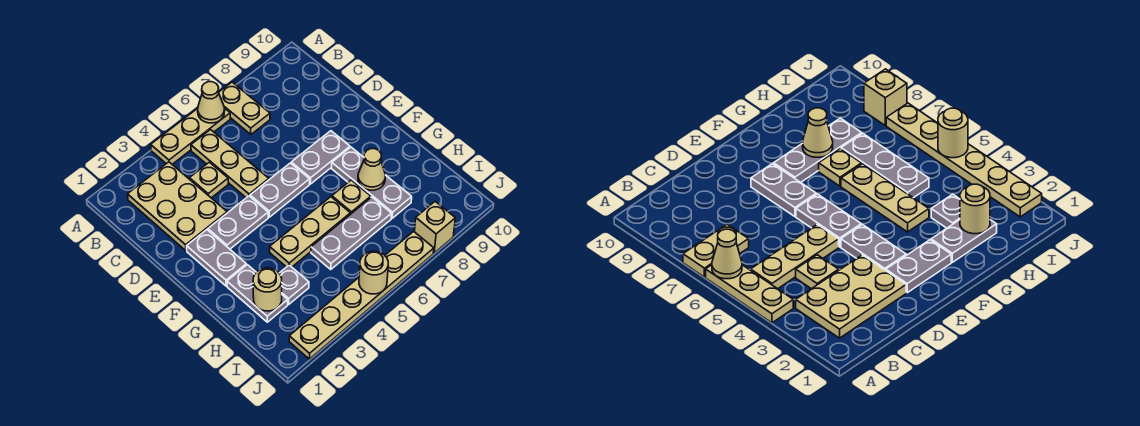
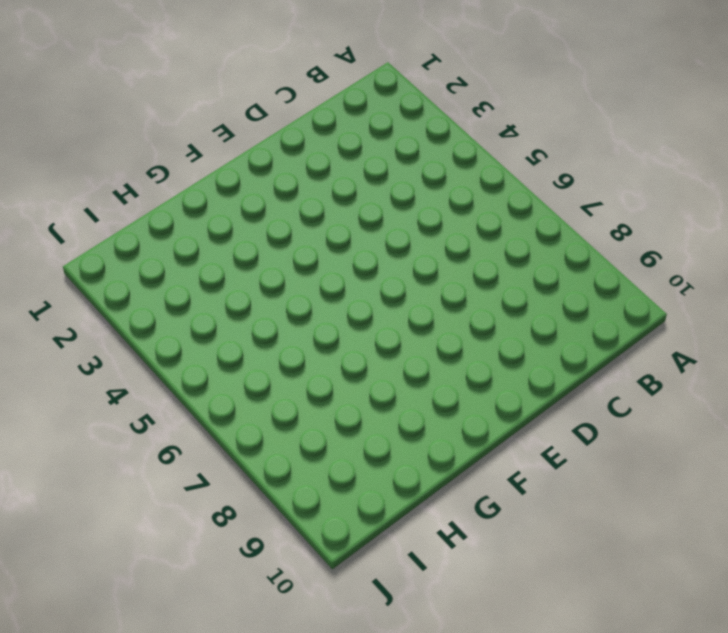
none -> tan plate A4:A6 level 1
none -> tan plate A7:B7 level 1
none -> tan plate B2:D3 level 1

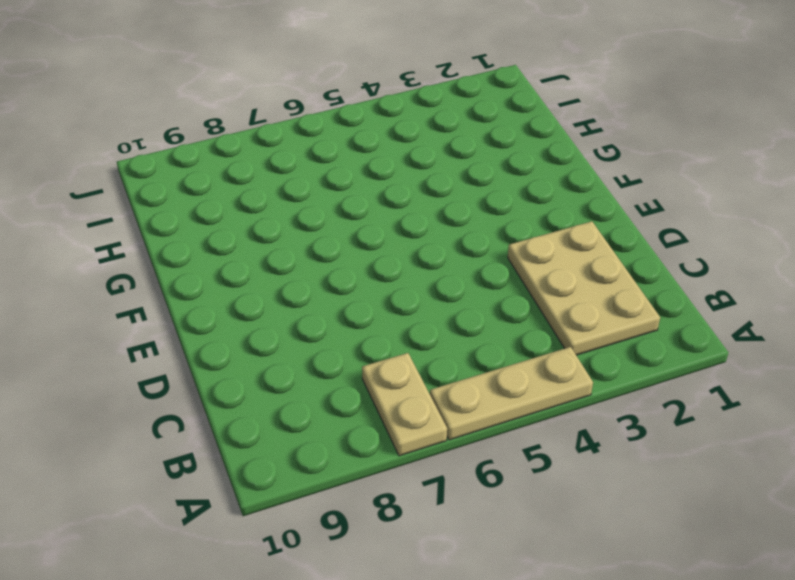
none -> tan plate B5:D5 level 1
none -> tan plate C4 level 1
none -> grey plate E2:F2 level 1

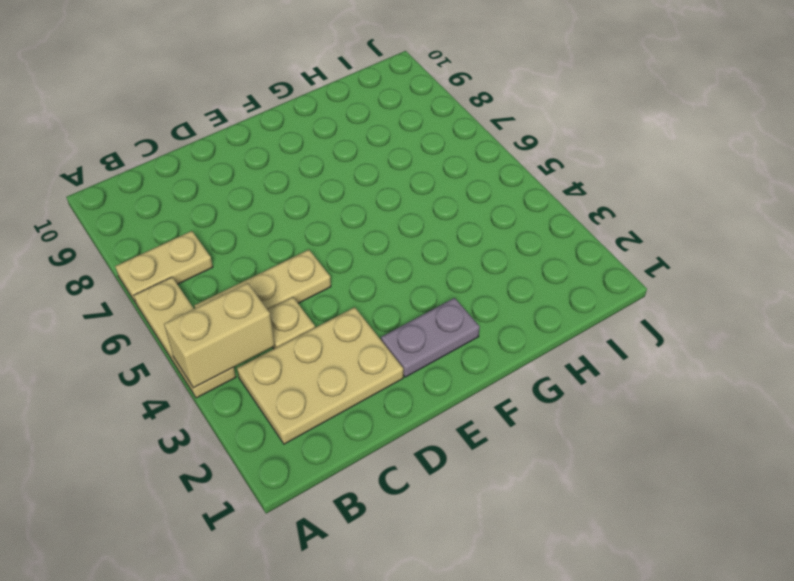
tan brick A4:B4 level 2 -> none
none -> grey plate E3:E4 level 1
none -> grey plate E5:E6 level 1
none -> grey plate E7:E8 level 1

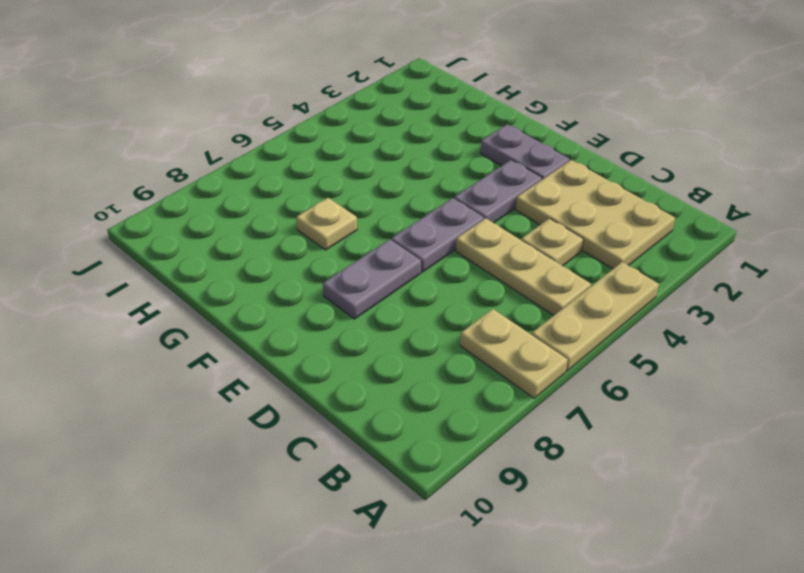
none -> grey plate F8:H8 level 1
none -> grey plate G2:H2 level 1
none -> tan plate G4:G6 level 1

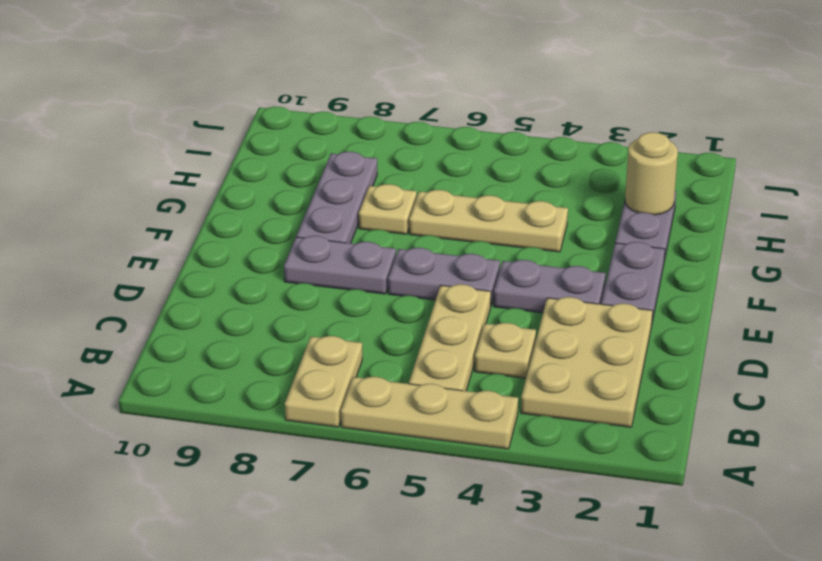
none -> grey plate H3 level 1
none -> grey plate H5:H7 level 1
none -> tan plate J2:J7 level 1

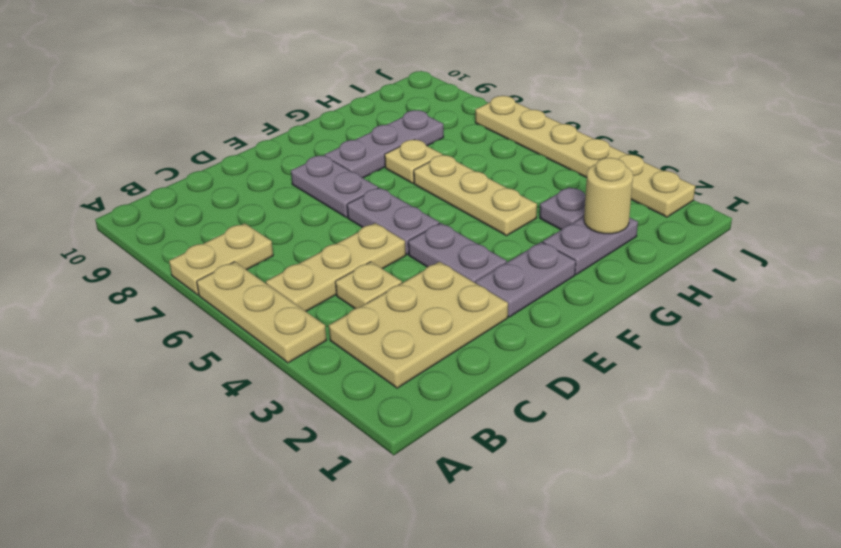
none -> grey plate H5:H7 level 1
none -> tan brick J8 level 1
none -> tan cone A6 level 2

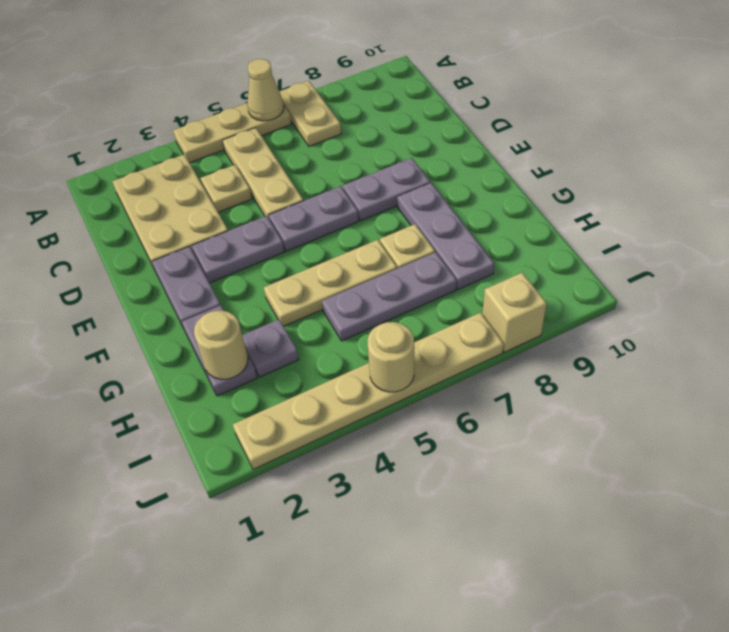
none -> tan cone G8 level 2

